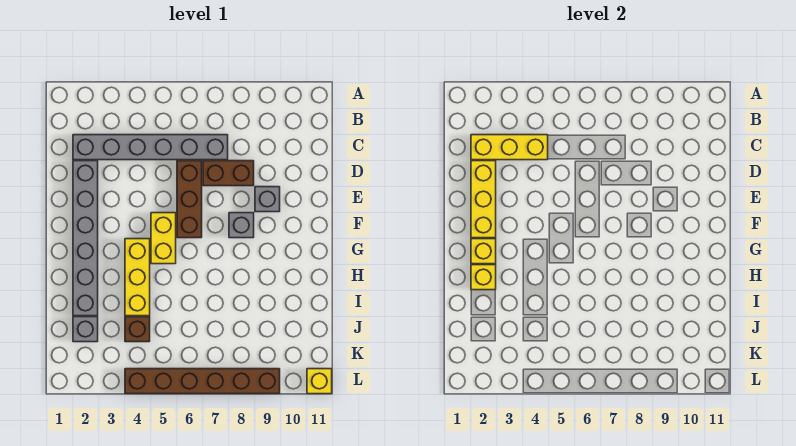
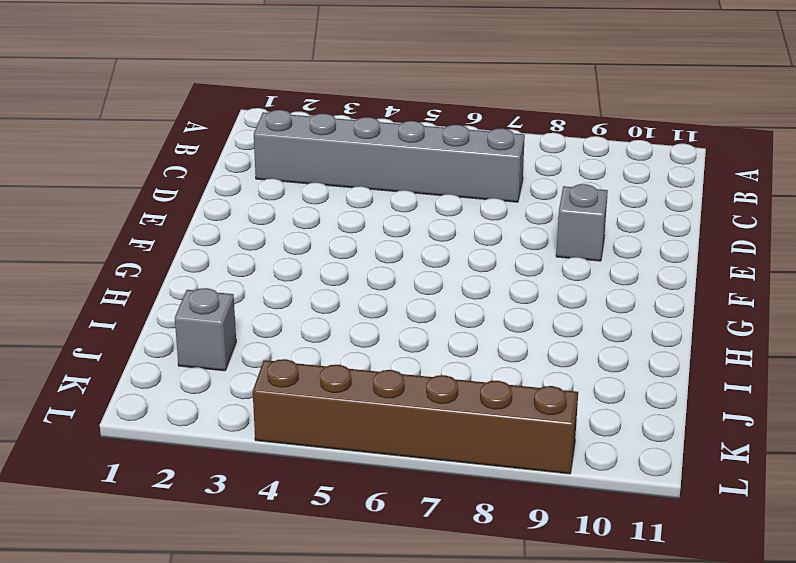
none -> grey brick D2:I2 level 1
none -> brown brick D6:F6 level 1
none -> brown brick D7:D8 level 1

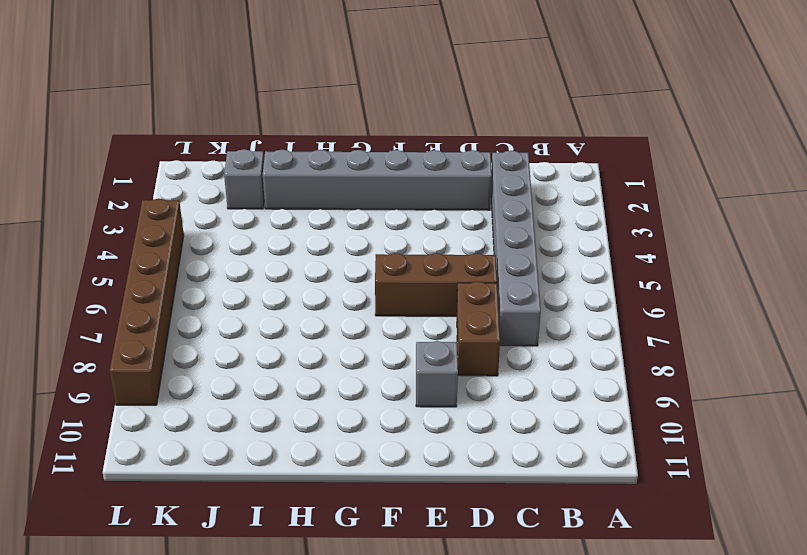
none -> yellow brick F5:G5 level 1
none -> grey brick F8 level 1
none -> yellow brick G4:I4 level 1

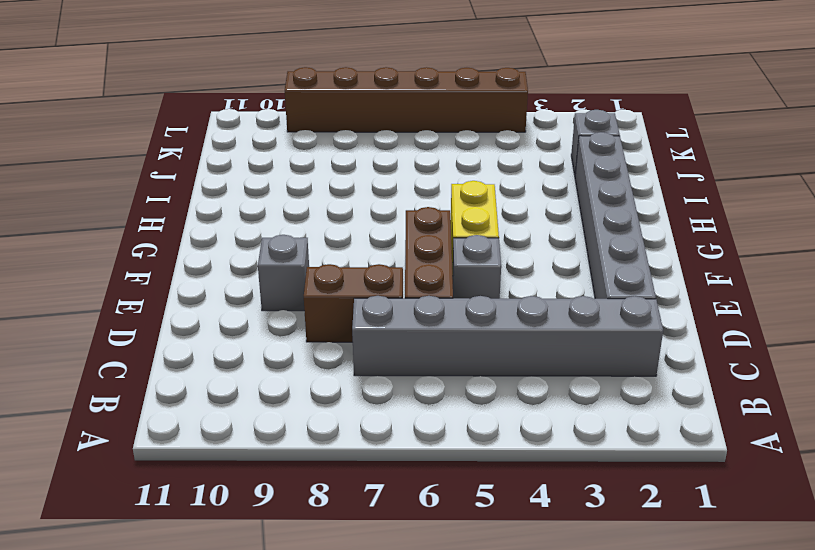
grey brick E5 level 1 -> grey brick F8 level 1
none -> yellow brick G4:I4 level 1
none -> brown brick J4 level 1
none -> yellow brick L11 level 1

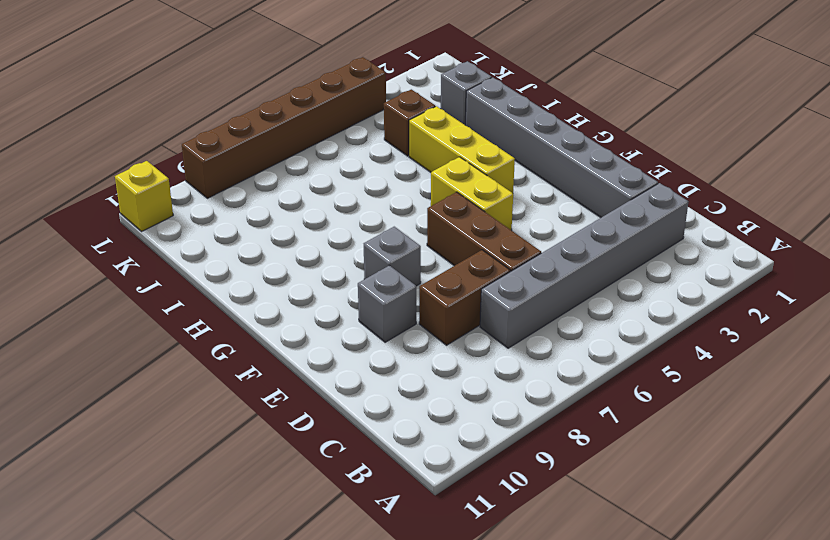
none -> yellow brick C2:C4 level 2
none -> yellow brick D2:F2 level 2
none -> yellow brick G2 level 2

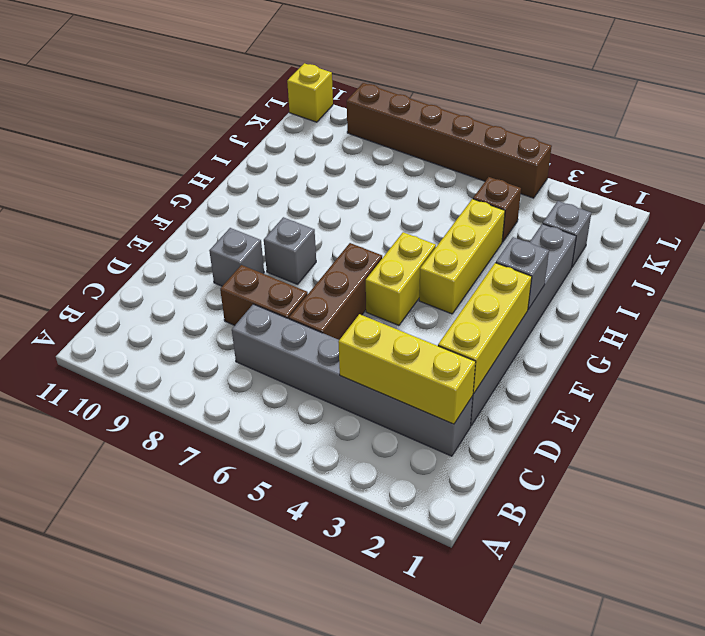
grey brick G2 level 2 -> yellow brick G2 level 2
none -> yellow brick H2 level 2

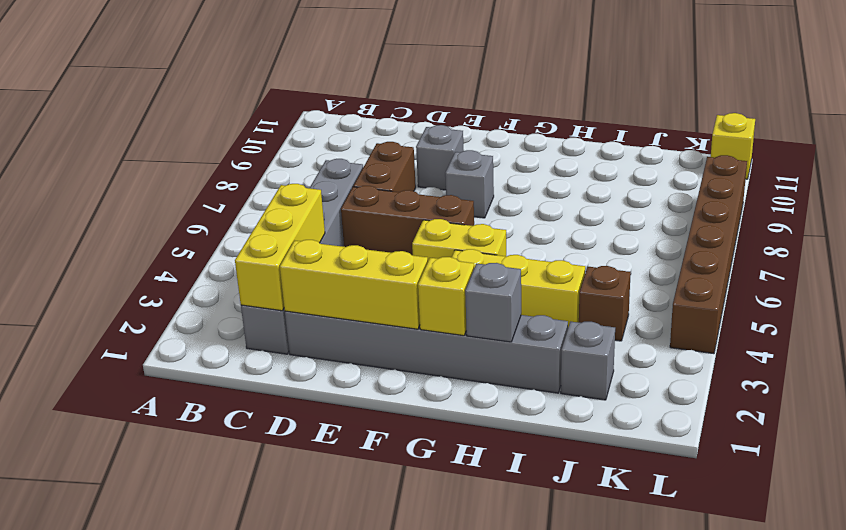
grey brick H2 level 2 -> yellow brick H2 level 2

